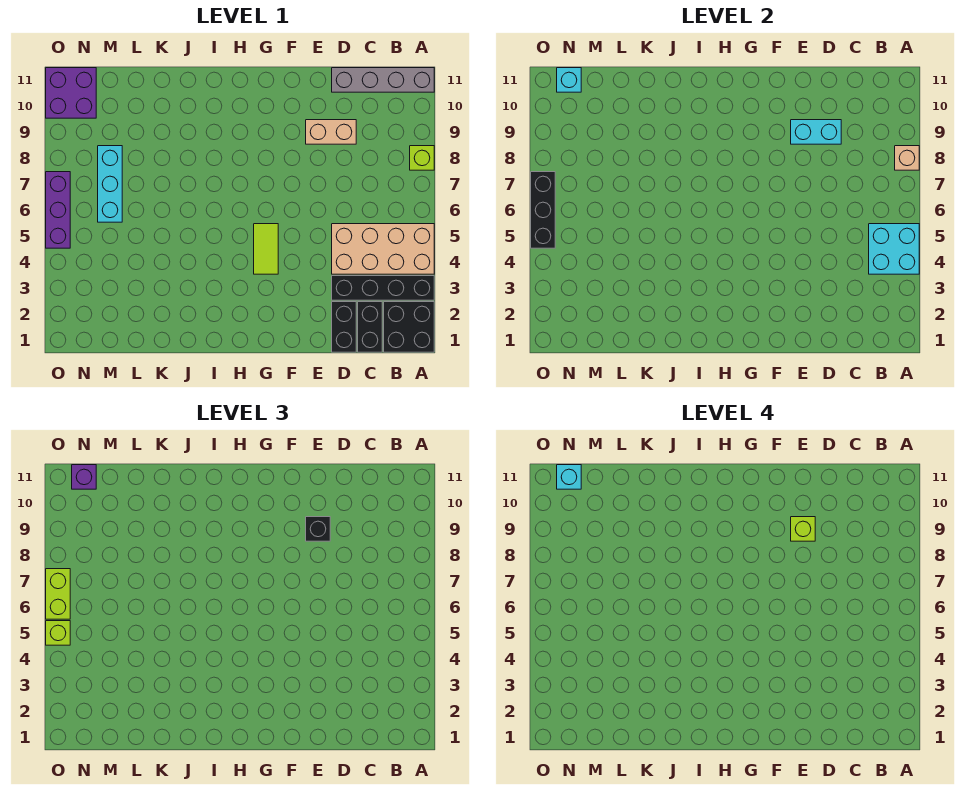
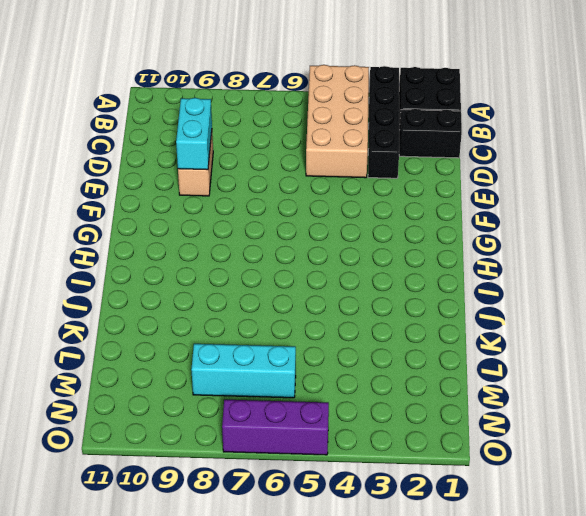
none -> lime brick A8 level 1
none -> grey brick A11:D11 level 1
none -> black brick D1:D2 level 1

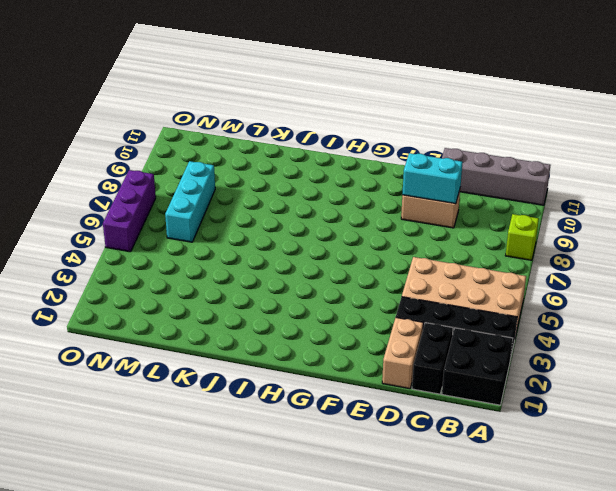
tan brick D1:D2 level 1 -> black brick D1:D2 level 1
none -> lime tile G4:G5 level 1
none -> purple brick N10:O11 level 1
none -> cyan brick A4:B5 level 2

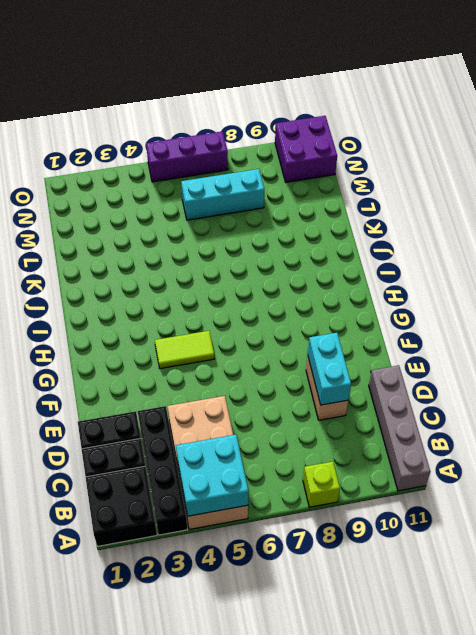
none -> tan brick A8 level 2
none -> cyan brick N11 level 2
none -> black brick O5:O7 level 2

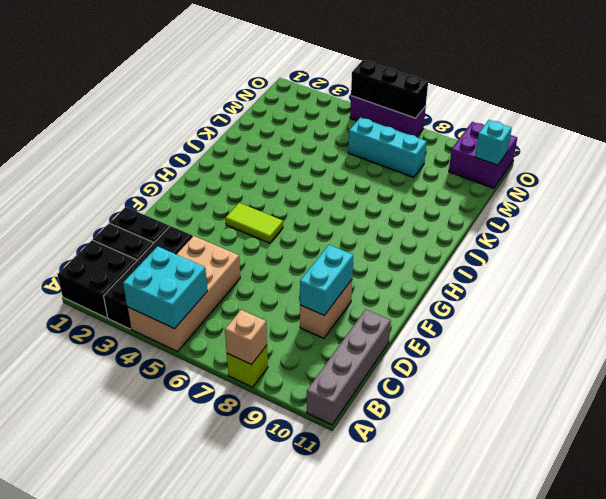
none -> black brick E9 level 3
none -> purple brick N11 level 3
none -> lime brick O5 level 3

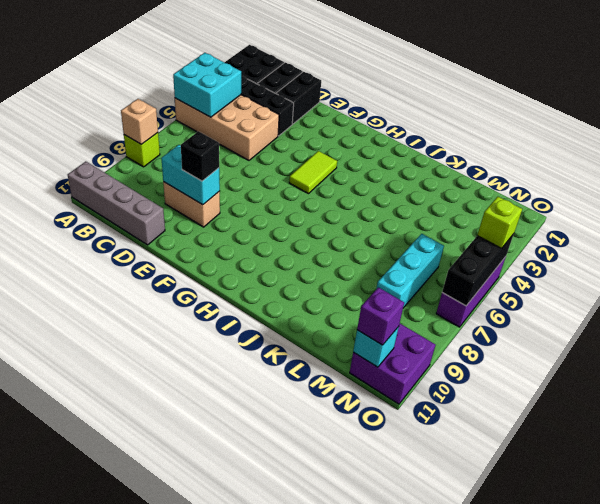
none -> lime brick O6:O7 level 3
none -> lime brick E9 level 4
none -> cyan brick N11 level 4

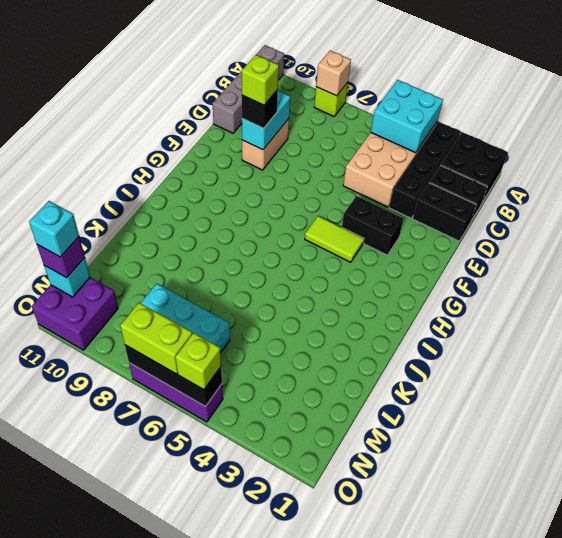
black brick F3:F4 level 1 -> none

